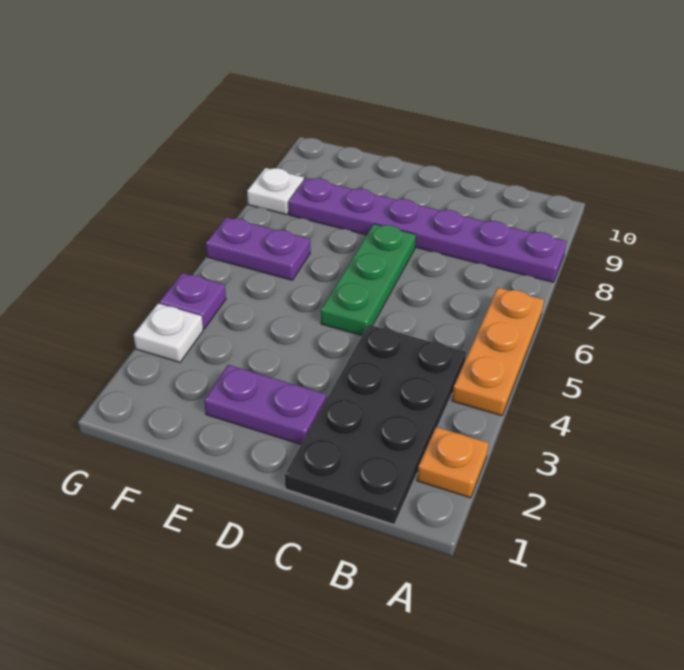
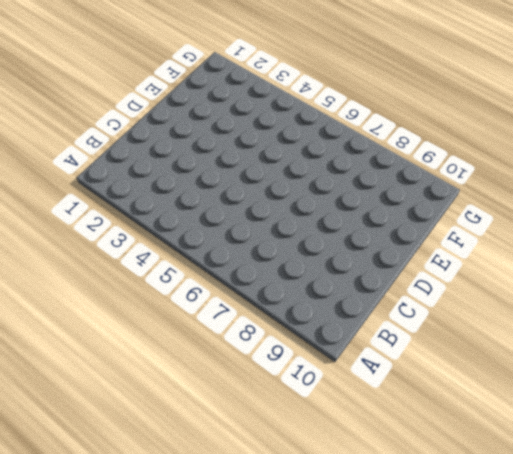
none -> orange plate A2 level 1
none -> orange plate A4:A6 level 1

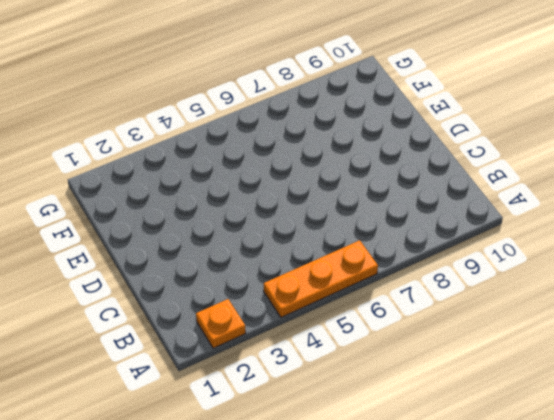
none -> purple plate A8:F8 level 1
none -> black plate B1:C4 level 1

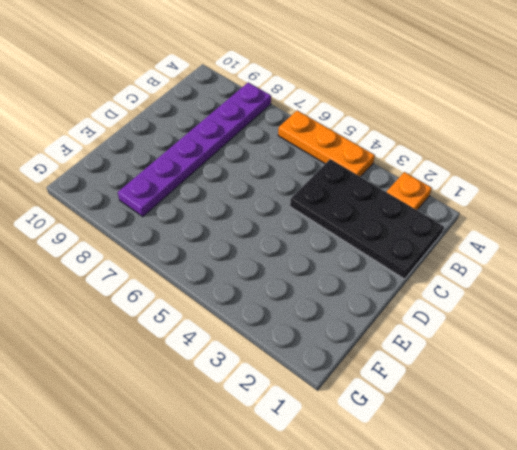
none -> purple plate D2:E2 level 1
none -> green plate D5:D7 level 1

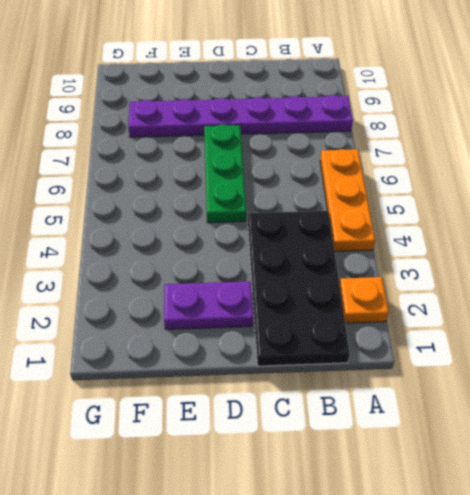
none -> purple plate F6:G6 level 1
none -> white plate G3 level 1

